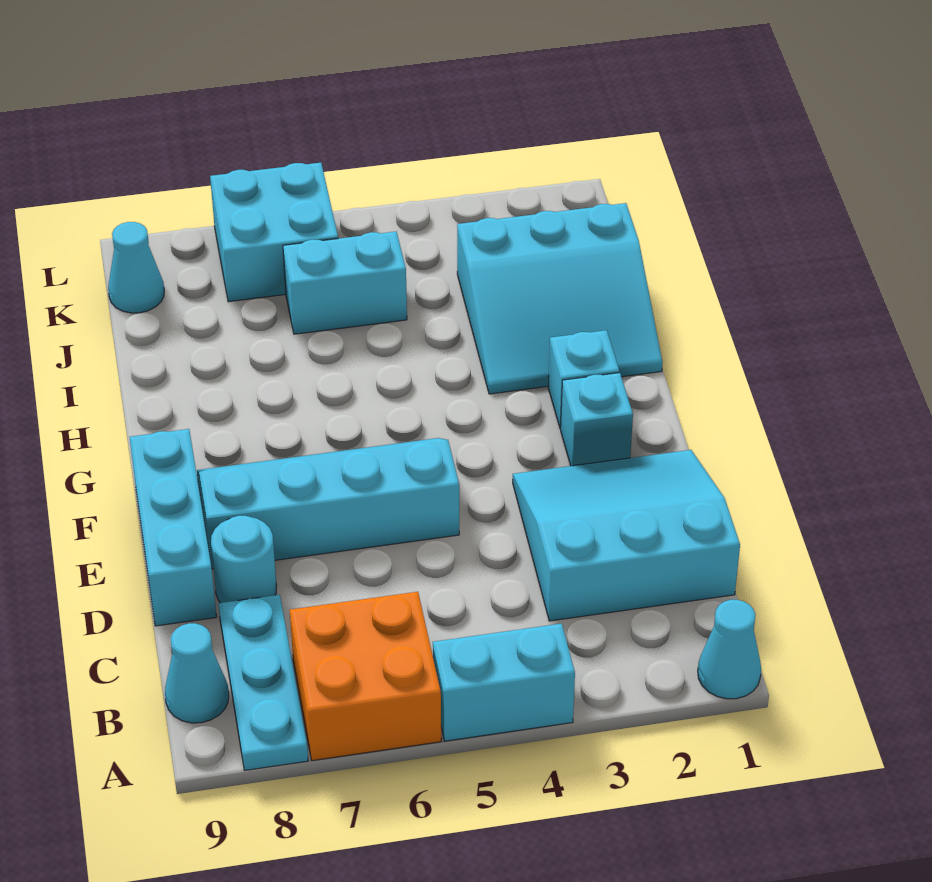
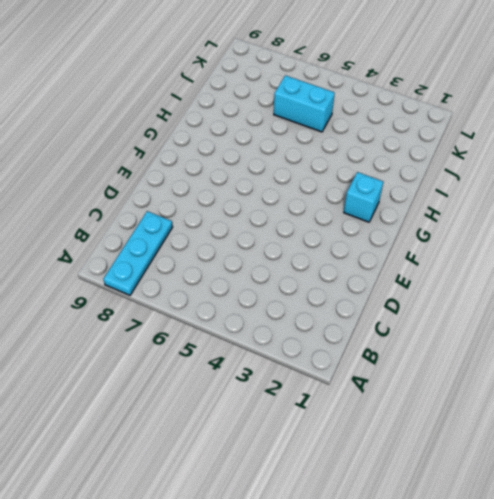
none -> cyan cone A1 level 1
none -> cyan brick A4:A5 level 1
none -> orange brick A6:B7 level 1

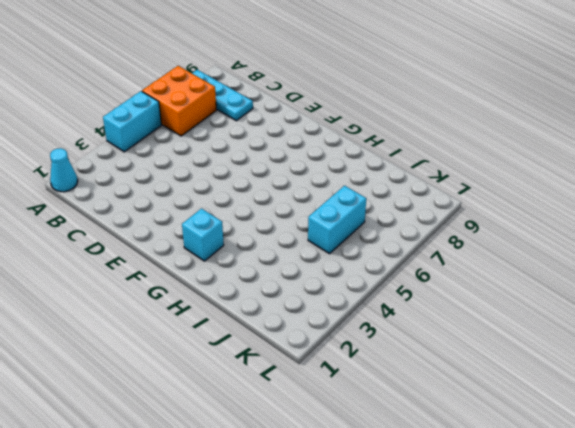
none -> cyan cone B9 level 1
none -> cyan slope C1:E3 level 1 top C
none -> cyan round brick D8 level 1

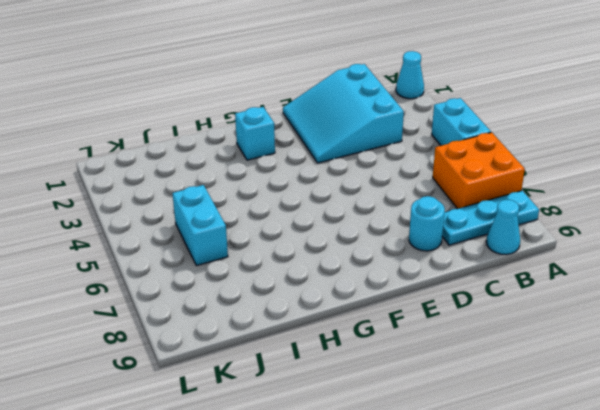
none -> cyan brick D9:F9 level 1
none -> cyan slope E5:F8 level 1 top E
none -> cyan brick F2 level 1

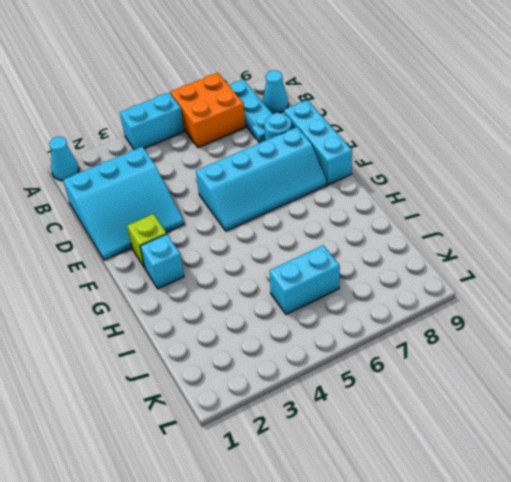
lime brick F2 level 1 -> cyan brick F2 level 1
none -> cyan slope H1:J3 level 1 top J
none -> cyan brick K6:L7 level 1
none -> cyan cone K9 level 1

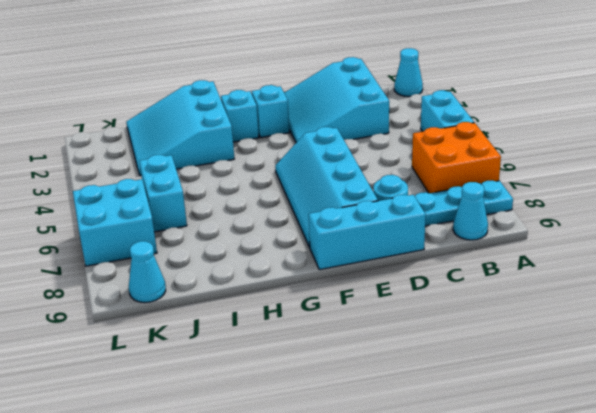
cyan slope H1:J3 level 1 top H -> cyan slope H1:J3 level 1 top J

